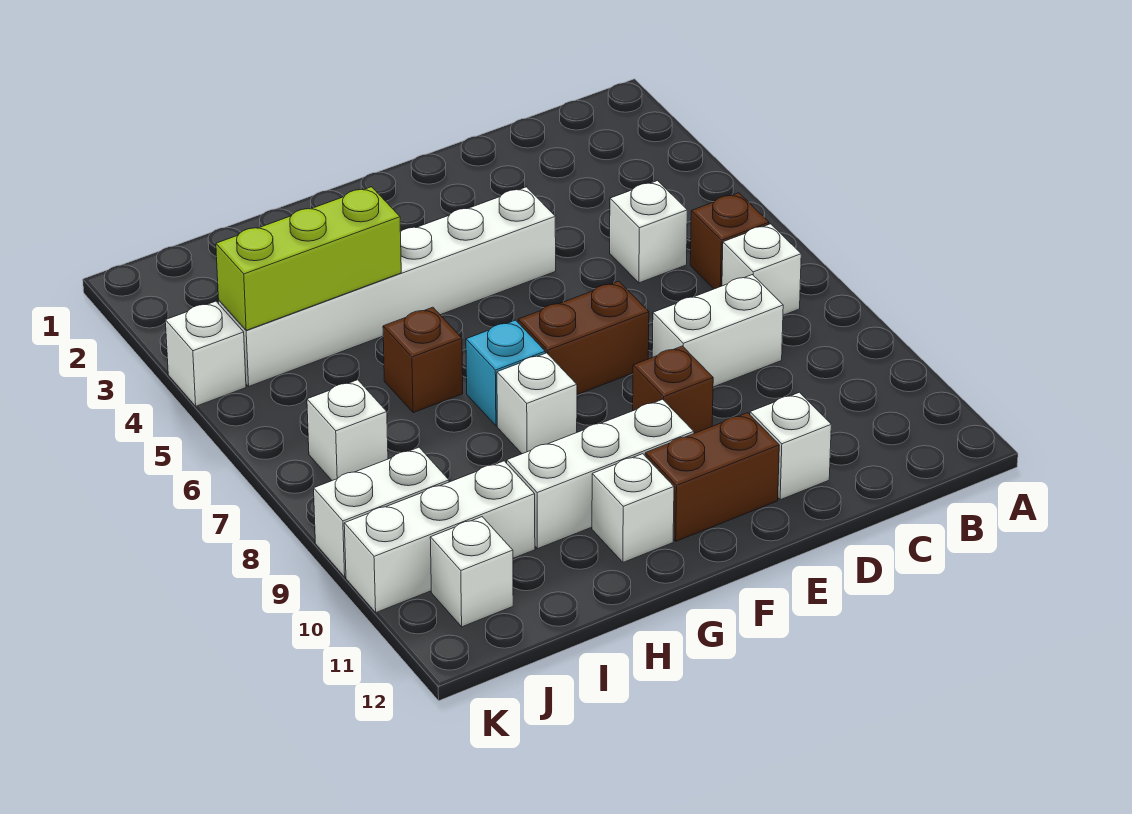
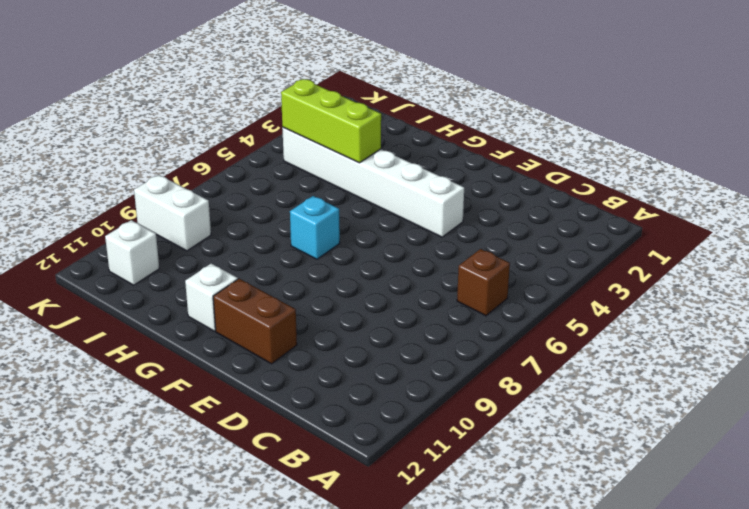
none -> white brick B7 level 1
none -> white brick C5 level 1
none -> white brick C8:D8 level 1

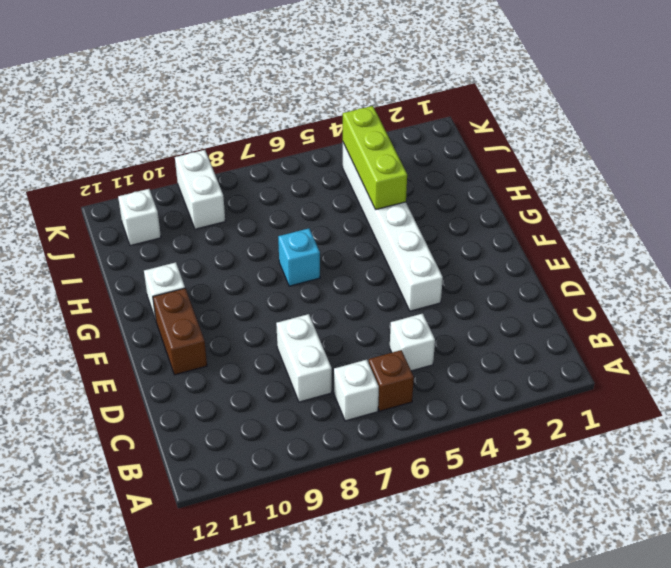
none -> white brick D11 level 1
none -> brown brick E7:F7 level 1
none -> brown brick E9 level 1

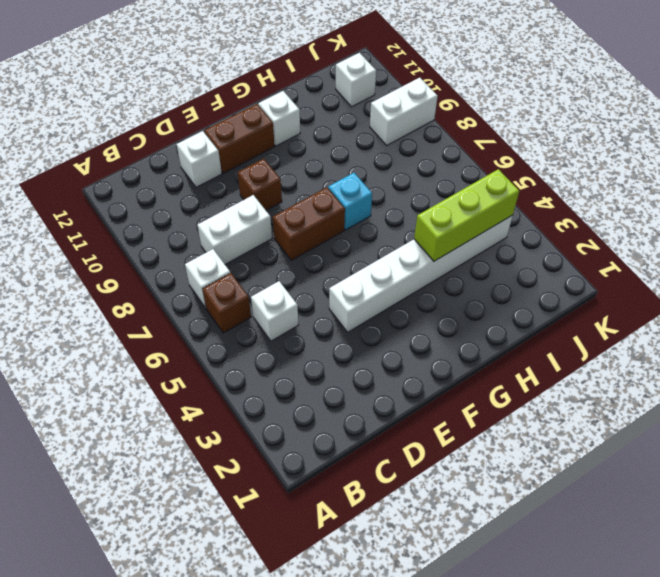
none -> white brick F10:H10 level 1
none -> white brick G8 level 1
none -> brown brick H6 level 1

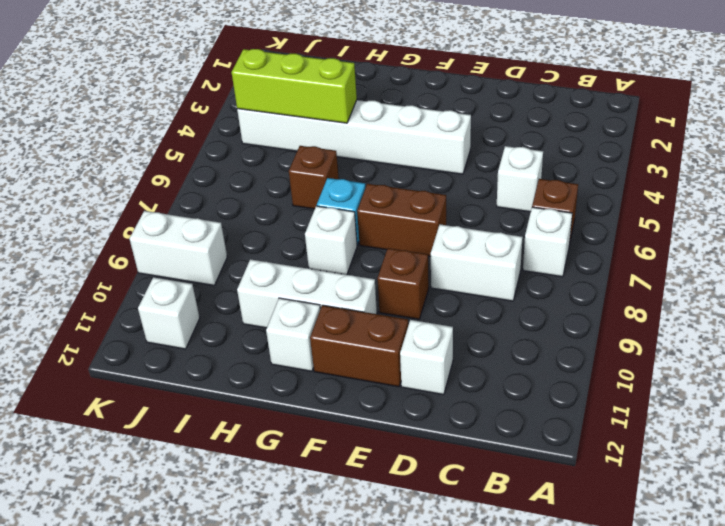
none -> white brick I10:K10 level 1
none -> white brick J7 level 1
none -> white brick K4 level 1

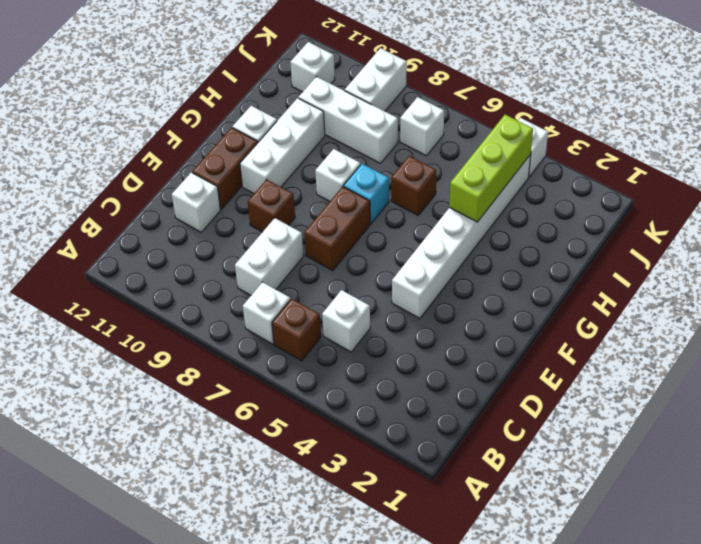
white brick I8:I10 level 1 -> white brick I10:K10 level 1

